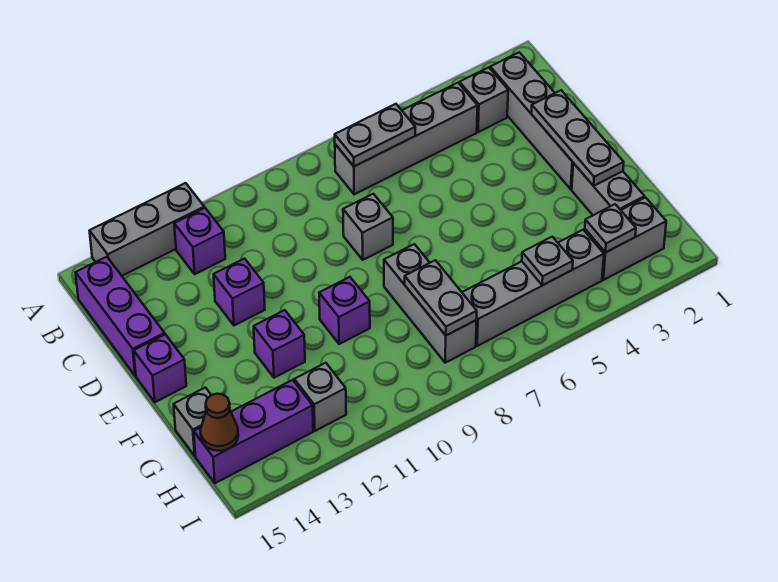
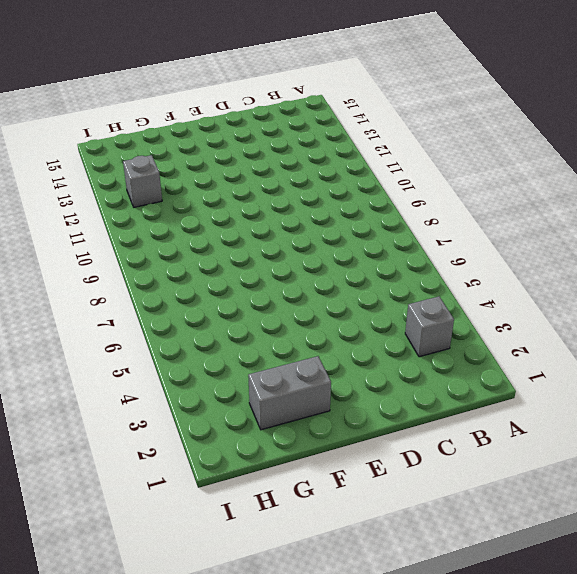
none -> grey brick A12:A14 level 1
none -> grey brick B2:E2 level 1
none -> grey brick B4:B7 level 1

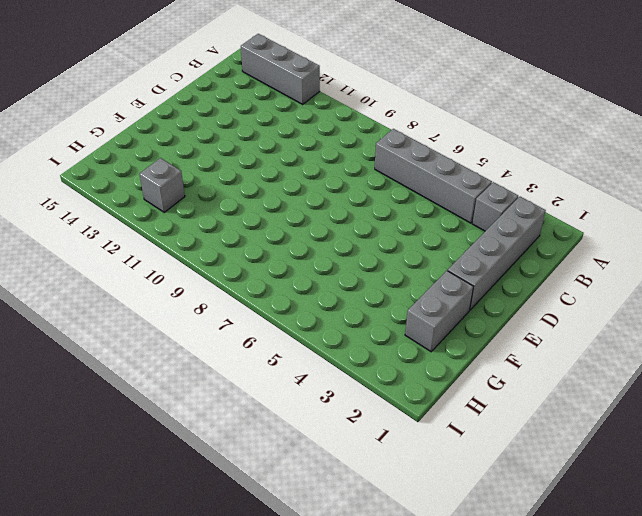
none -> purple brick B12 level 1
none -> purple brick B15:D15 level 1
none -> grey brick D8 level 1

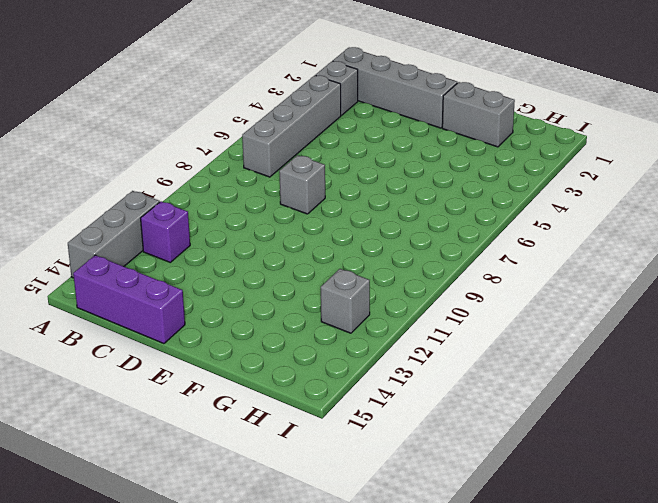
none -> purple brick D12 level 1
none -> purple brick E15 level 1
none -> grey brick F8:H8 level 1

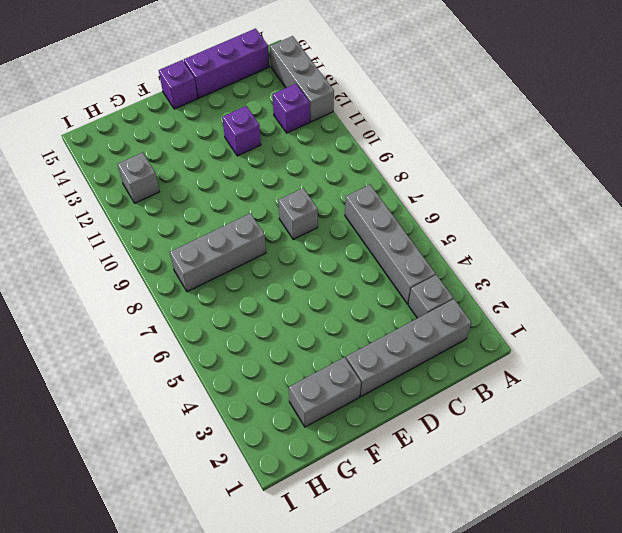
none -> purple brick F10 level 1
none -> purple brick F12 level 1
none -> grey brick G15 level 1

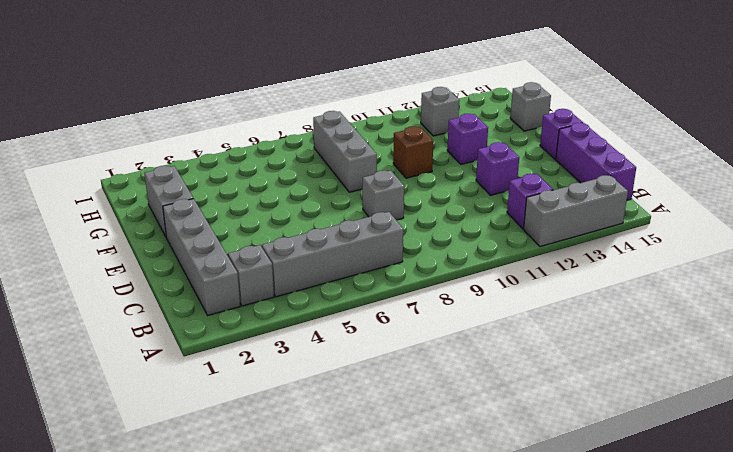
brown brick F10 level 1 -> purple brick F10 level 1
none -> grey brick H2:H3 level 1
none -> grey brick H4:H7 level 1
none -> purple brick H13:H15 level 1

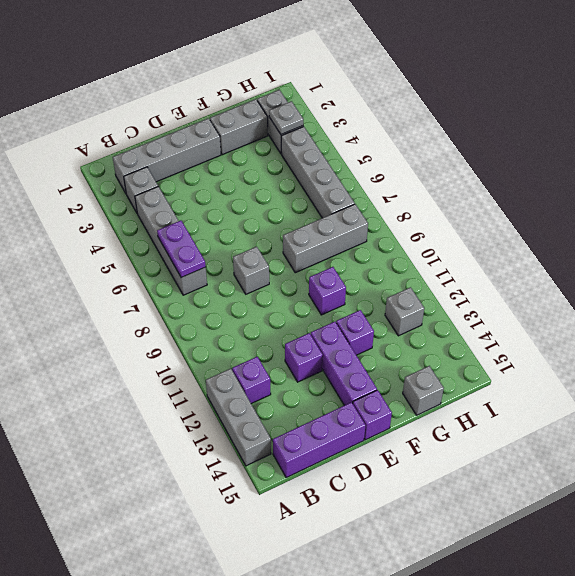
purple plate B6:B7 level 2 -> grey plate B6:B7 level 2
purple brick E12:E14 level 1 -> purple brick H13:H15 level 1
none -> grey plate D2:F2 level 2
none -> grey plate G8:H8 level 2
none -> grey plate H5 level 2

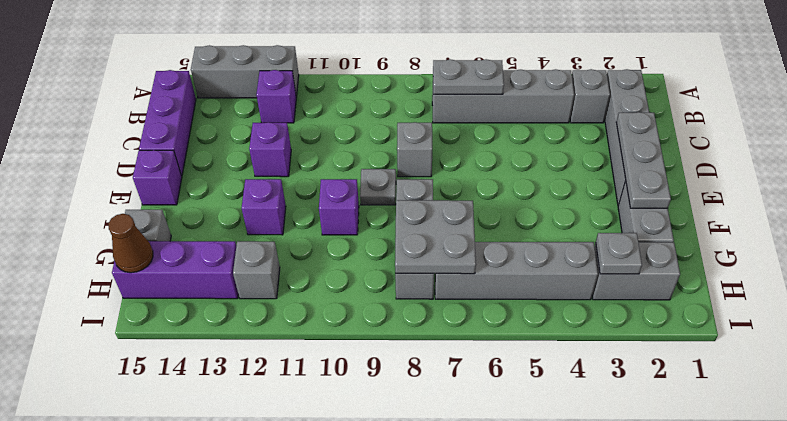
grey plate E9 level 1 -> grey plate H5 level 2
grey plate G7:H8 level 2 -> grey plate G8:H8 level 2

